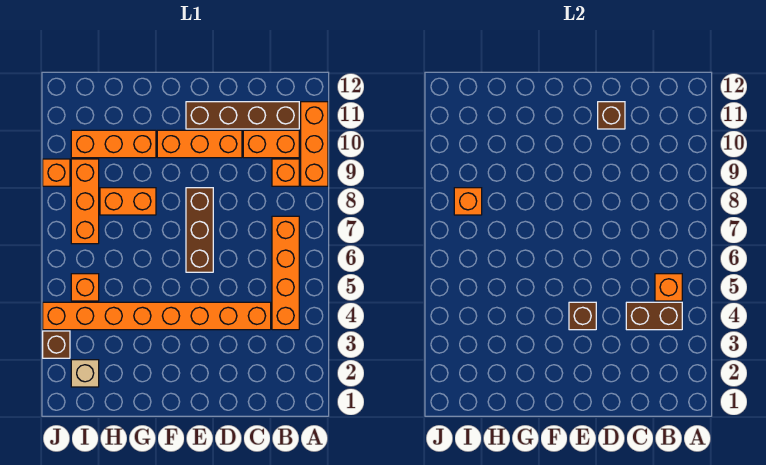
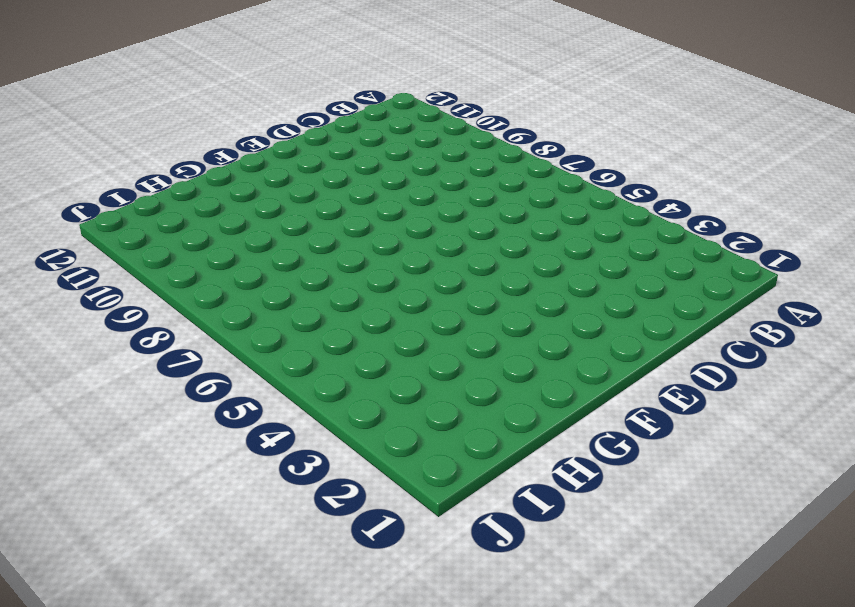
none -> orange brick A9:A11 level 1
none -> orange brick B4:B7 level 1
none -> orange brick B9 level 1

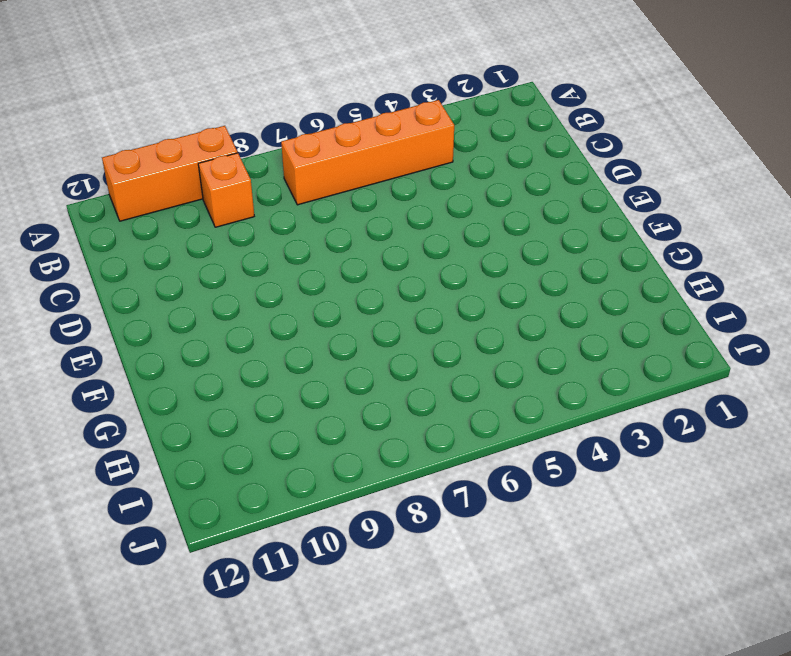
none -> orange brick B10:C10 level 1
none -> brown brick B11:E11 level 1
none -> orange brick C4:J4 level 1

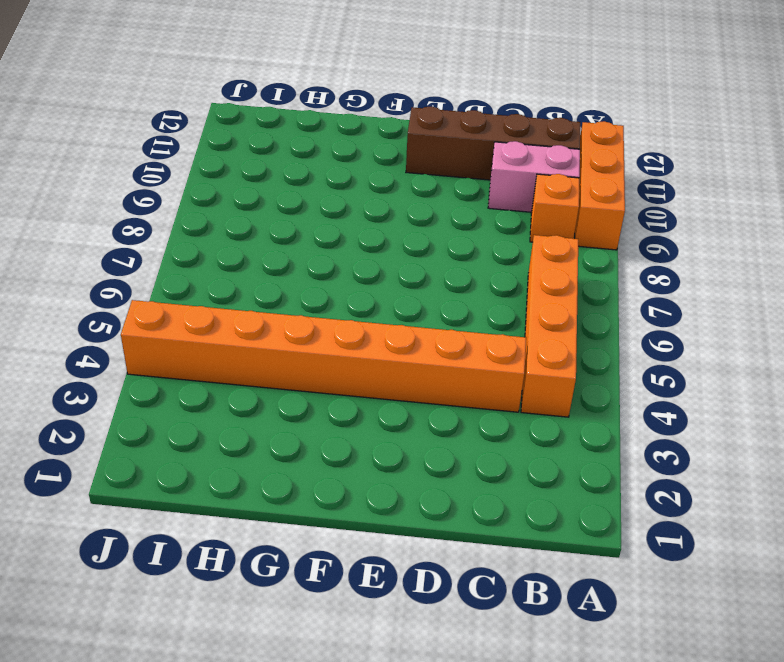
pink brick B10:C10 level 1 -> orange brick B10:C10 level 1
none -> orange brick D10:F10 level 1
none -> brown brick E6:E8 level 1
none -> orange brick G8:H8 level 1

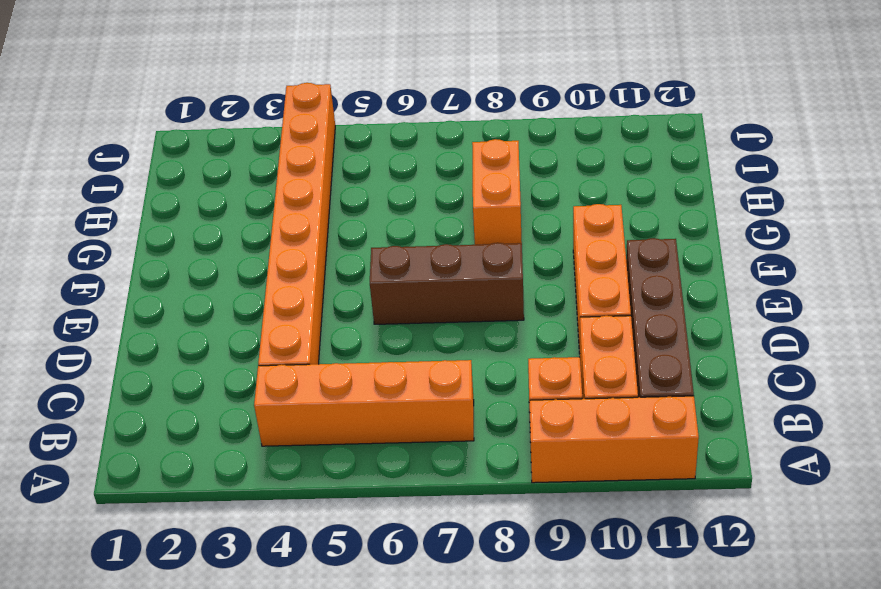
none -> orange brick G10:I10 level 1
none -> tan brick I2 level 1
none -> orange brick I5 level 1

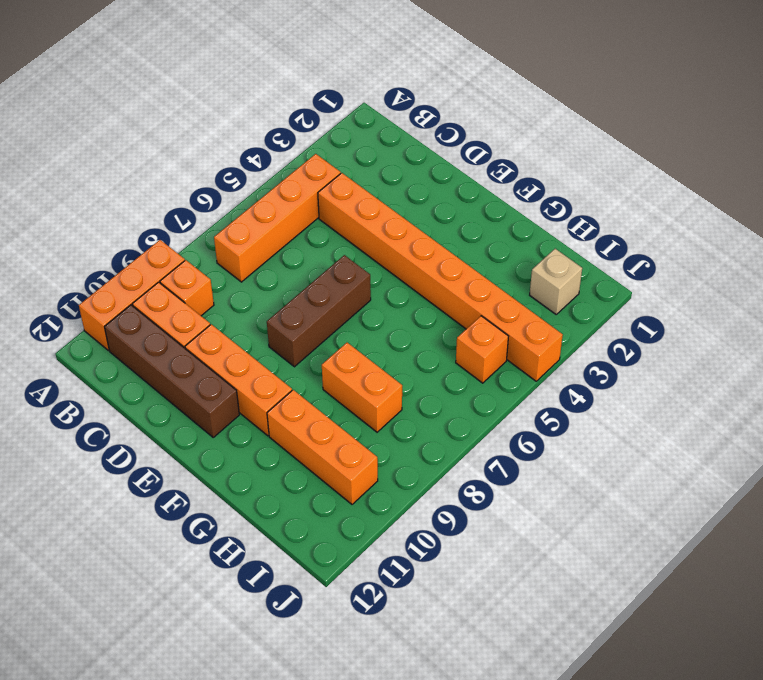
none -> orange brick I7:I9 level 1
none -> brown brick J3 level 1
none -> orange brick J9 level 1

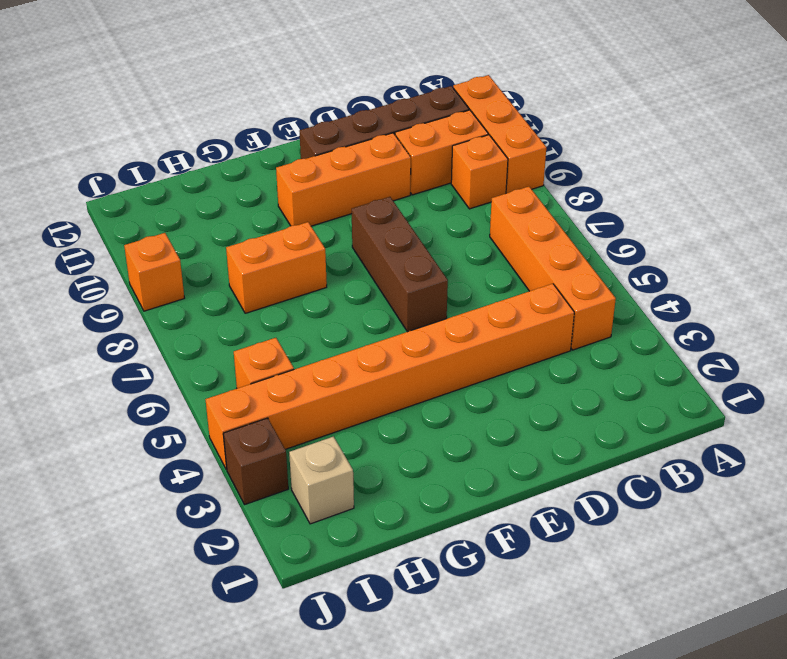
none -> orange brick G10:I10 level 1
none -> orange brick I7:I9 level 1
none -> brown brick B4:C4 level 2

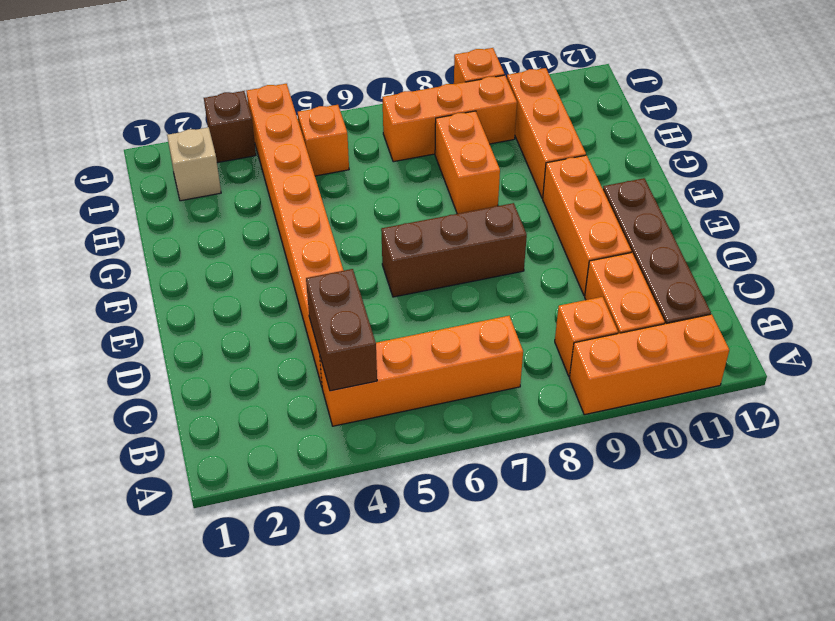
none -> orange brick B5 level 2
none -> brown brick D11 level 2
none -> brown brick E4 level 2

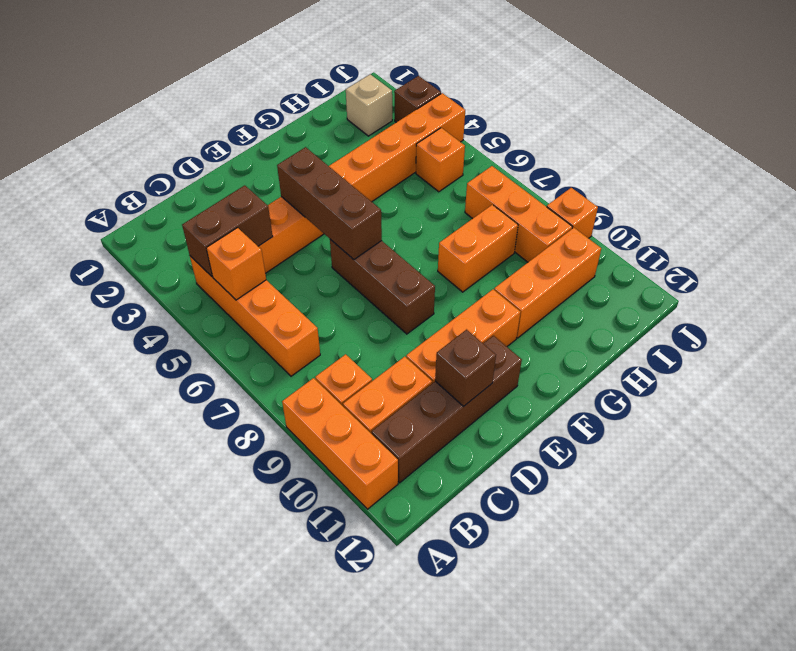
brown brick E4:E6 level 2 -> brown brick E4 level 2
none -> orange brick I8 level 2

